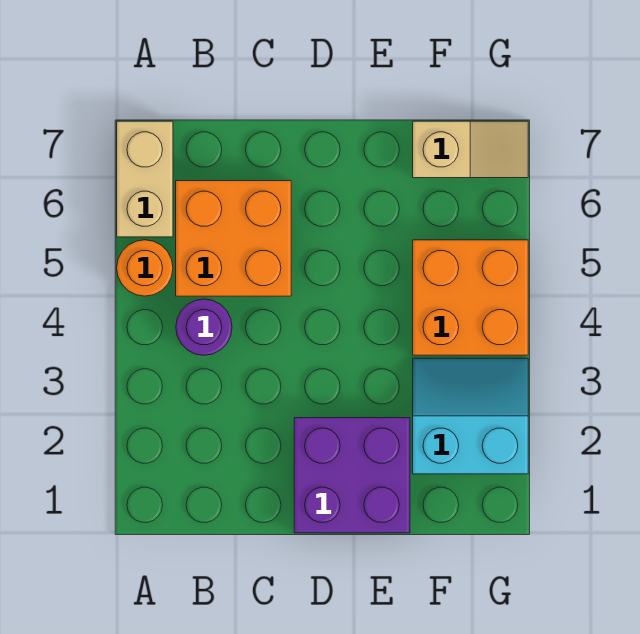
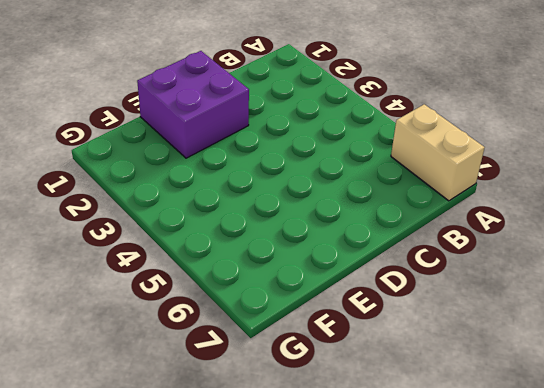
none -> orange round brick A5 level 1
none -> purple round brick B4 level 1

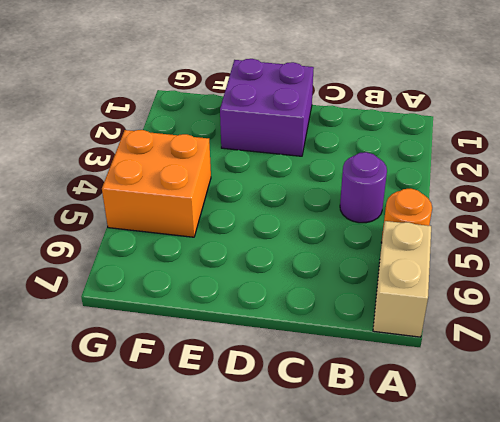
none -> orange brick B5:C6 level 1
none -> cyan slope F2:G3 level 1 top 2

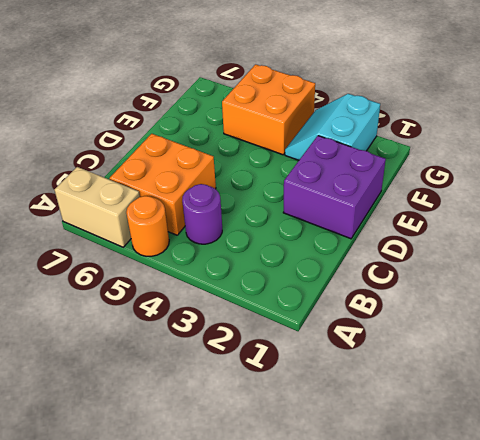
none -> tan slope F7:G7 level 1 top F

